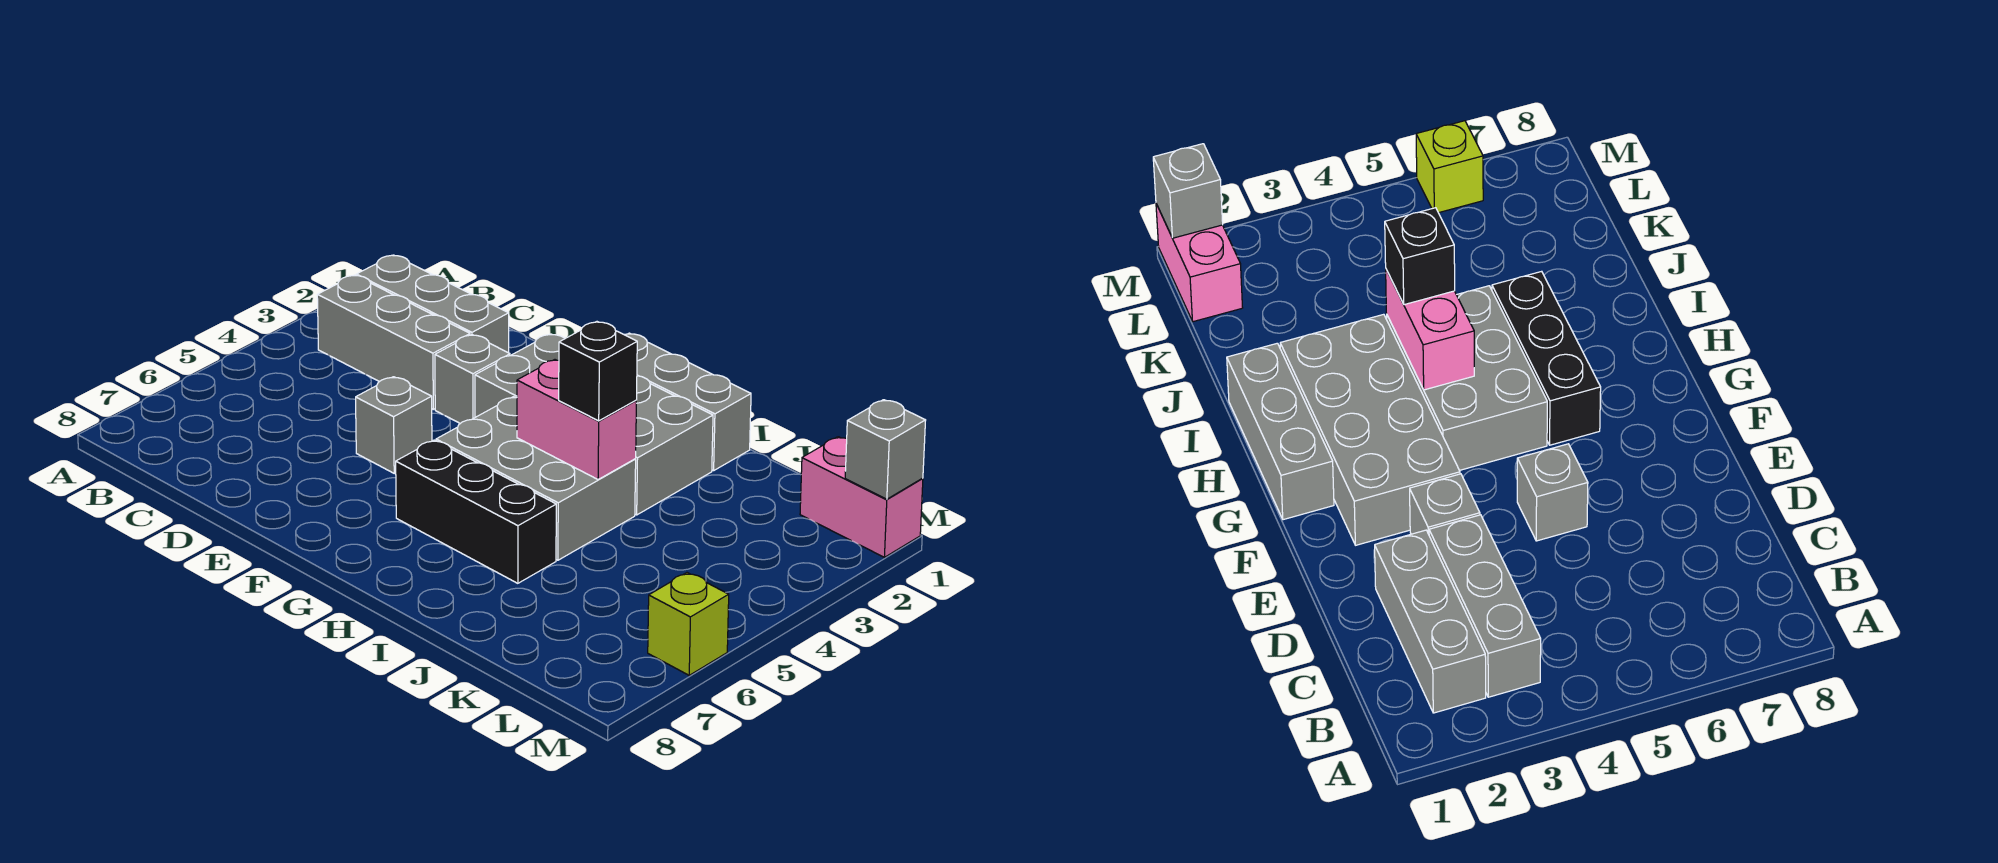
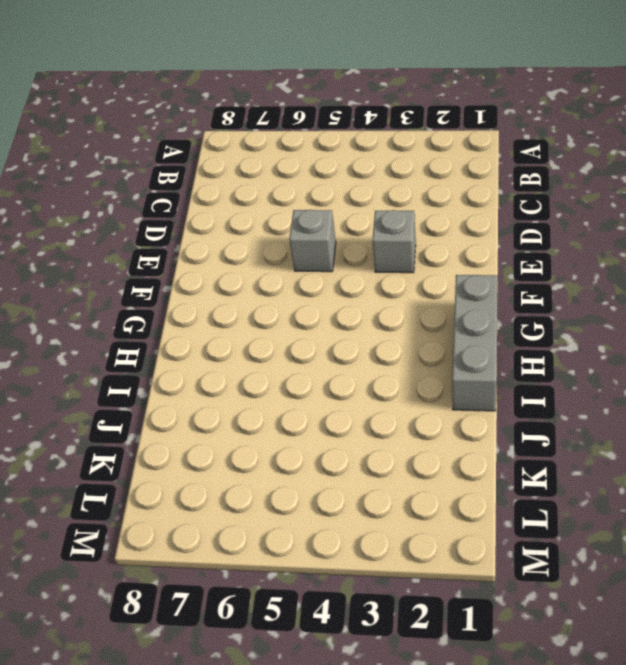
none -> grey brick B2:D2 level 1
none -> grey brick B3:D3 level 1
none -> grey brick F2:I3 level 1

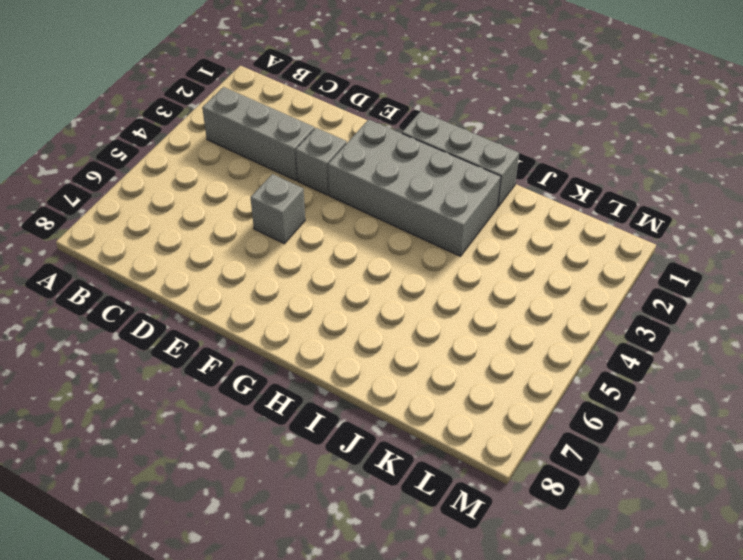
none -> grey brick B2:D2 level 1
none -> grey brick G4:I5 level 1
none -> black brick G6:I6 level 1

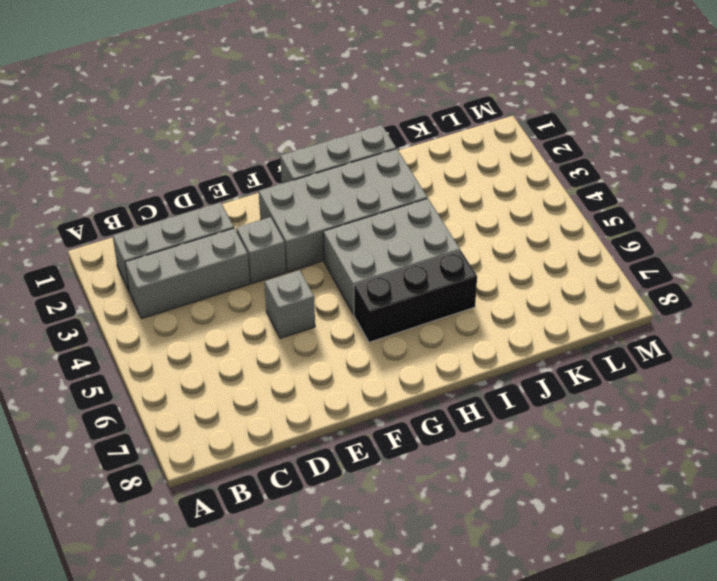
none -> pink brick L1:M1 level 1
none -> lime brick M6 level 1
none -> pink brick H4:I4 level 2

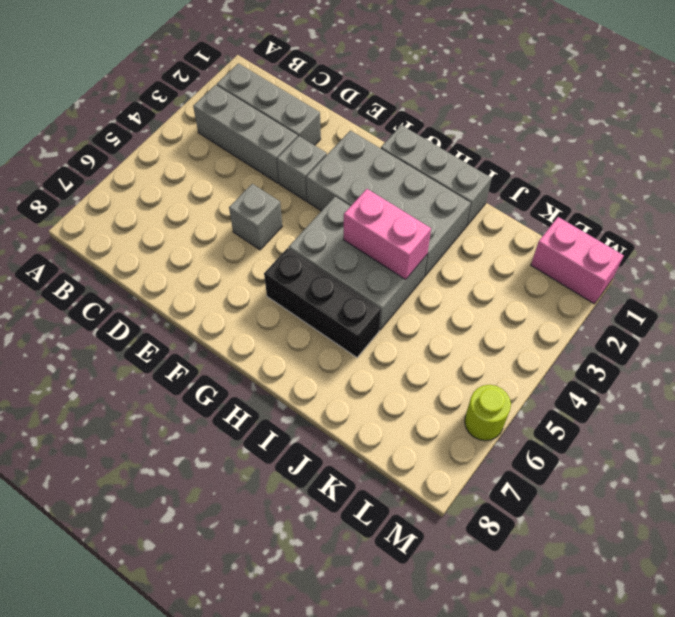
lime round brick M6 level 1 -> lime brick M6 level 1
none -> grey brick M1 level 2
none -> black brick I4 level 3

